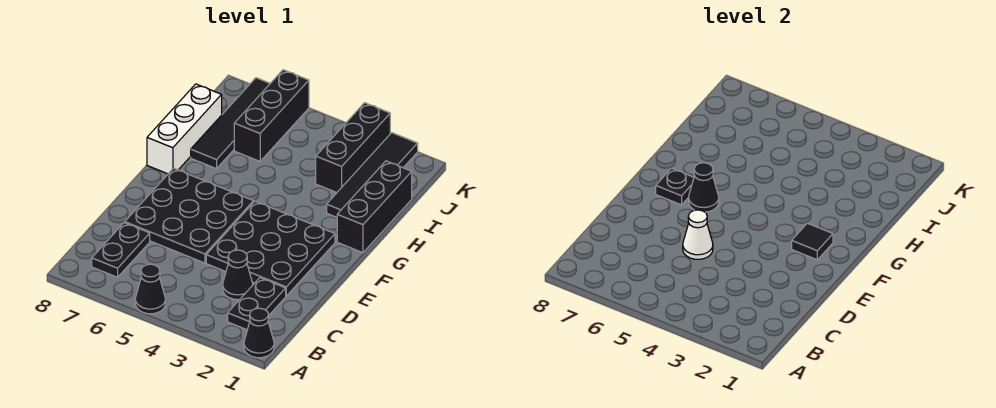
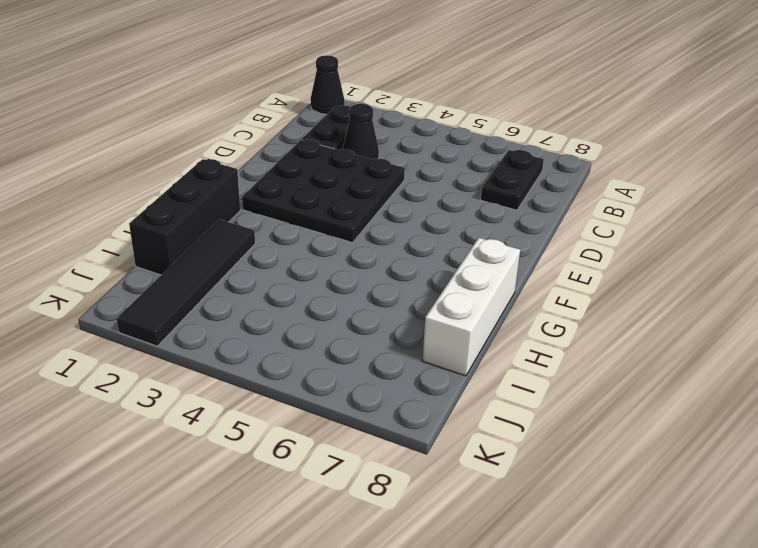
none -> black cone A5 level 1
none -> black plate D5:F7 level 1
none -> black tile H7:K7 level 1

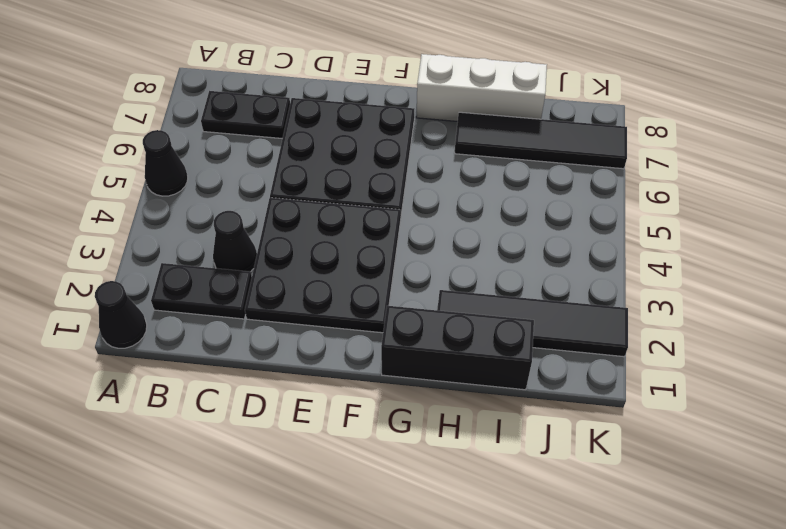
none -> black brick I3:K3 level 1
none -> black brick I6:K6 level 1
none -> white cone D5 level 2

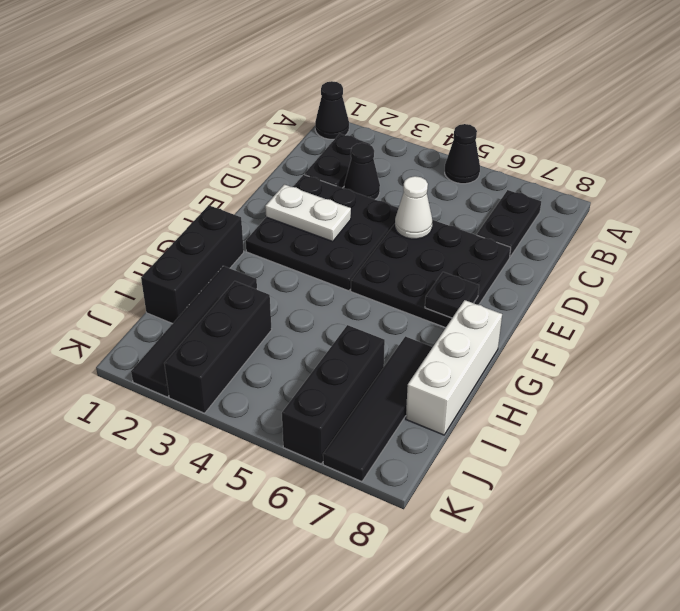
white plate E2:E3 level 2 -> none
none -> black tile F2 level 2
none -> black cone F6 level 2

